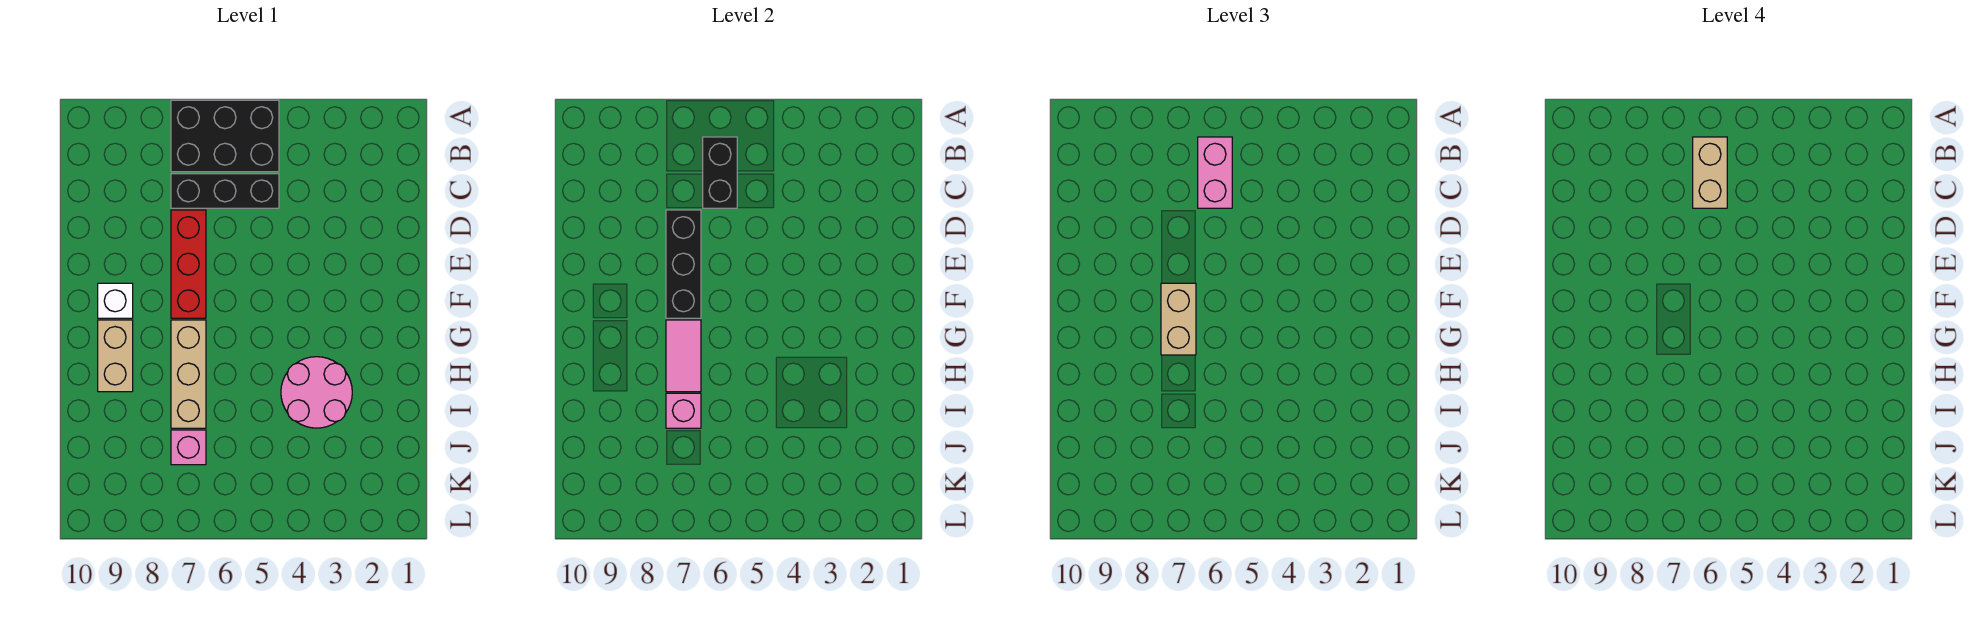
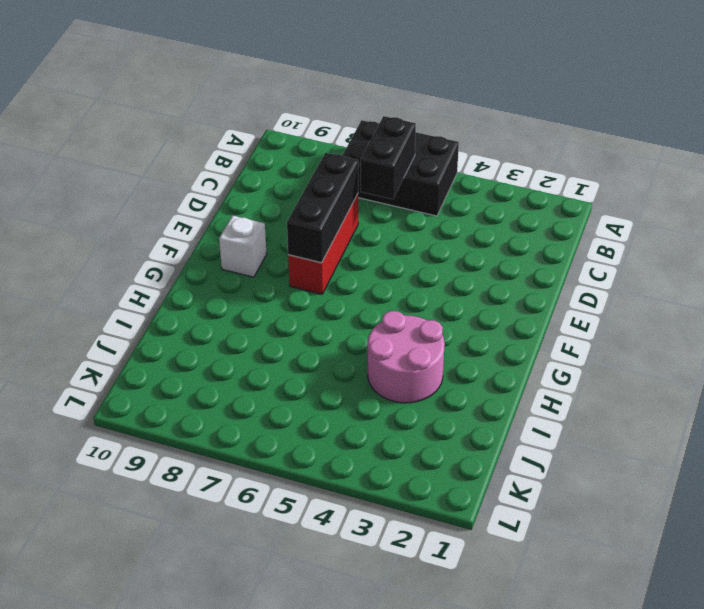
none -> black brick C5:C7 level 1
none -> tan brick G7:I7 level 1
none -> tan brick G9:H9 level 1

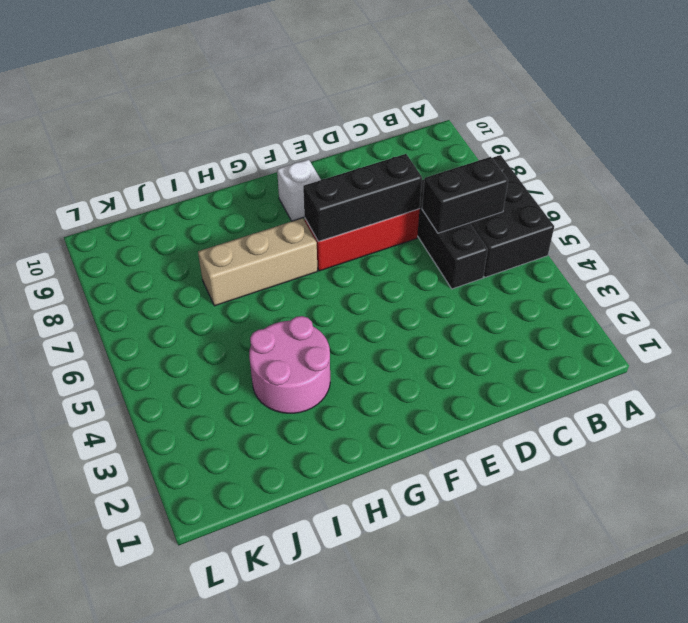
none -> tan brick G9:H9 level 1
none -> pink brick J7 level 1
none -> pink tile G7:H7 level 2

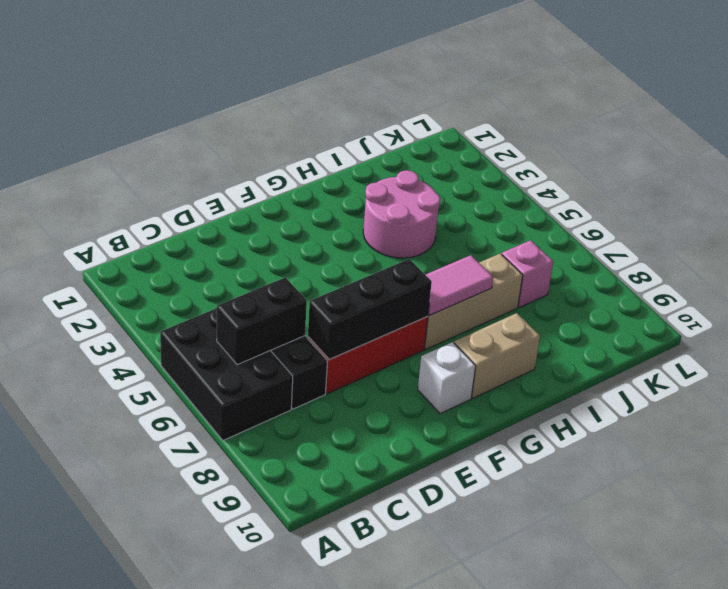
none -> pink brick I7 level 2
none -> pink brick B6:C6 level 3
none -> tan brick F7:G7 level 3

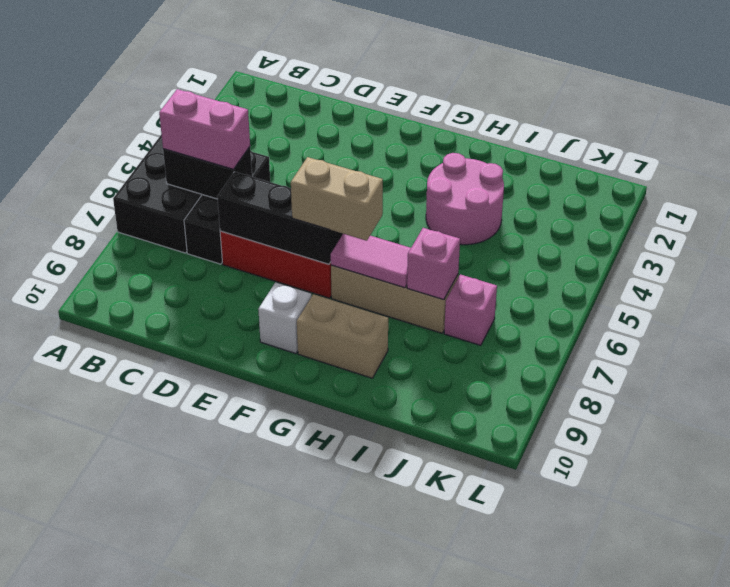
none -> tan brick B6:C6 level 4

